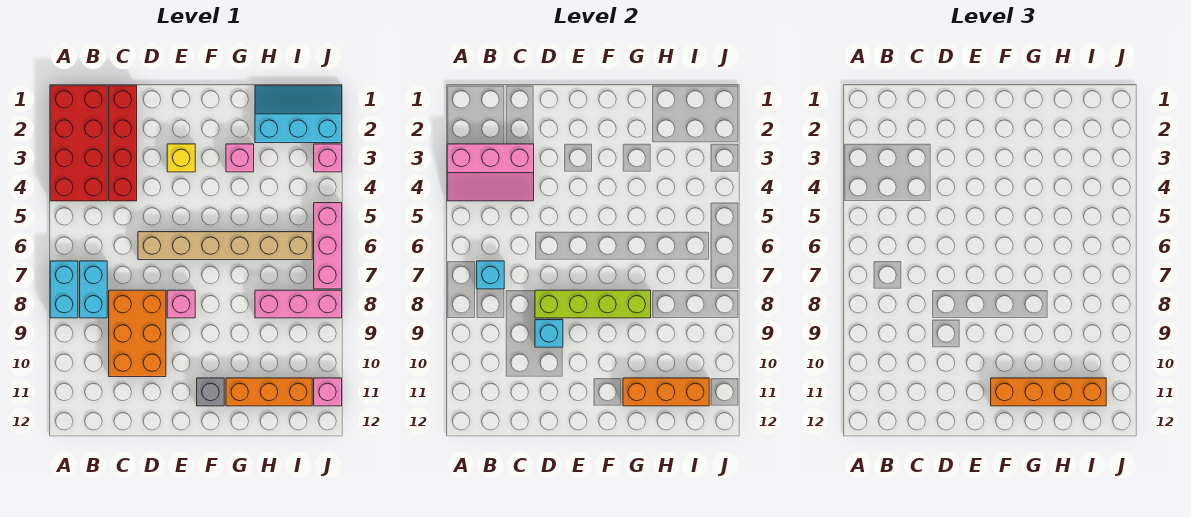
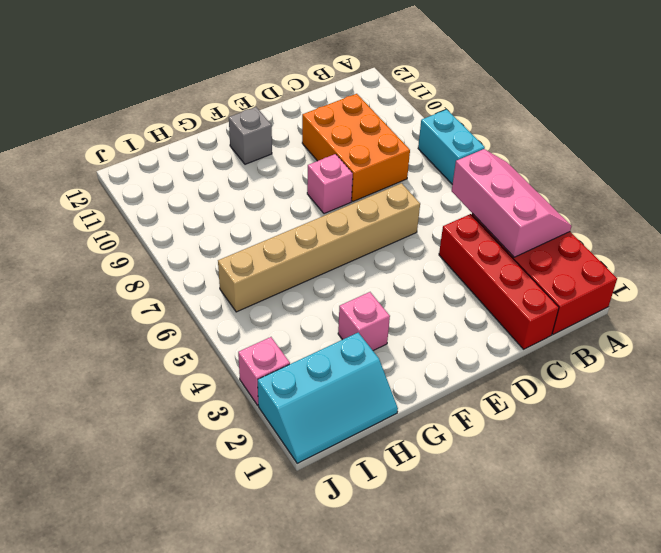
pink slope A3:B5 level 2 top B -> pink slope A3:C4 level 2 top 3
none -> cyan brick B7:B8 level 1
none -> yellow brick E3 level 1
none -> orange brick G11:I11 level 1

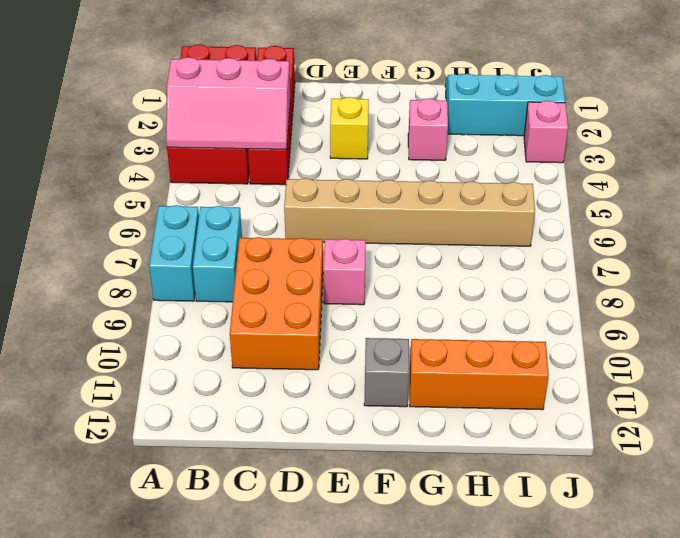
none -> pink brick H8:J8 level 1
none -> pink brick J5:J7 level 1
none -> pink brick J11 level 1

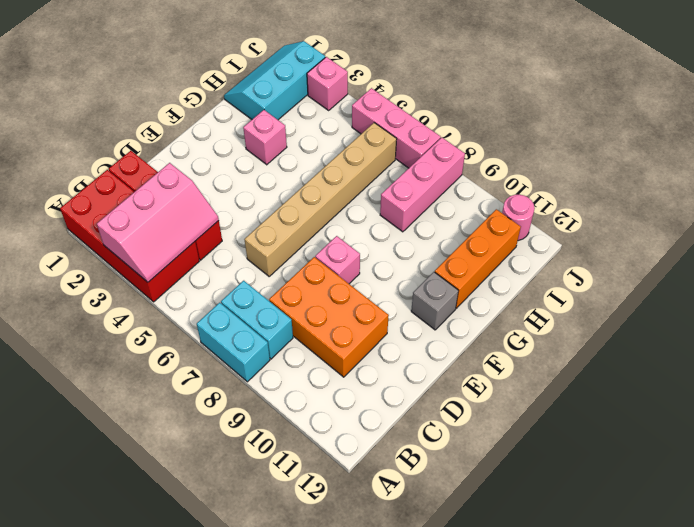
pink round brick J11 level 1 -> pink brick J11 level 1
none -> yellow brick E3 level 1
none -> cyan brick B7 level 2
none -> lime brick D8:G8 level 2

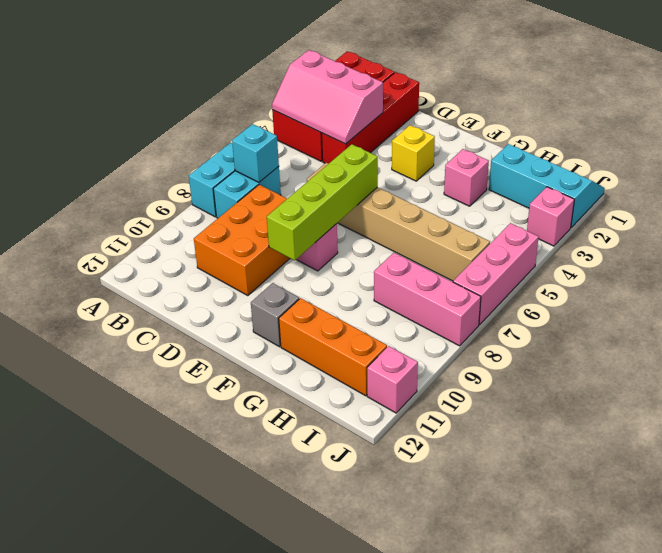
lime brick E6:E9 level 2 -> lime brick D8:G8 level 2
none -> cyan brick D9 level 2
none -> orange brick G11:I11 level 2
none -> orange brick F11:I11 level 3

